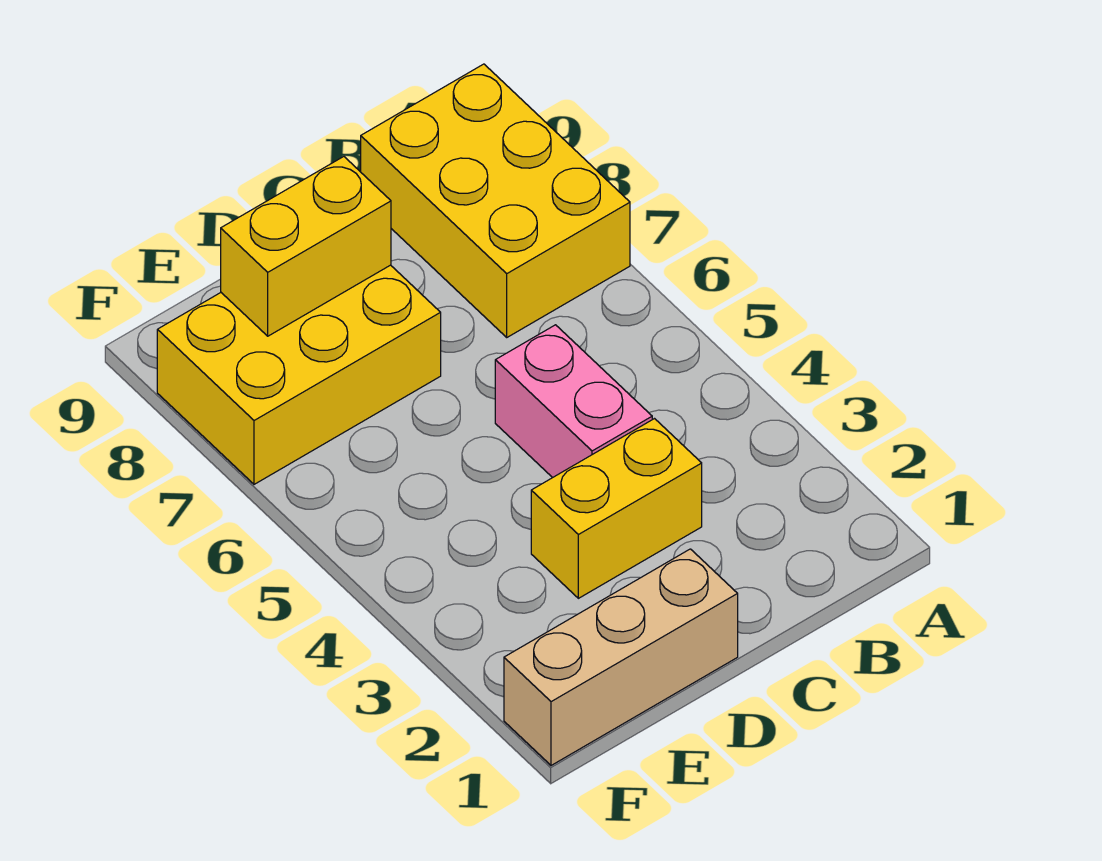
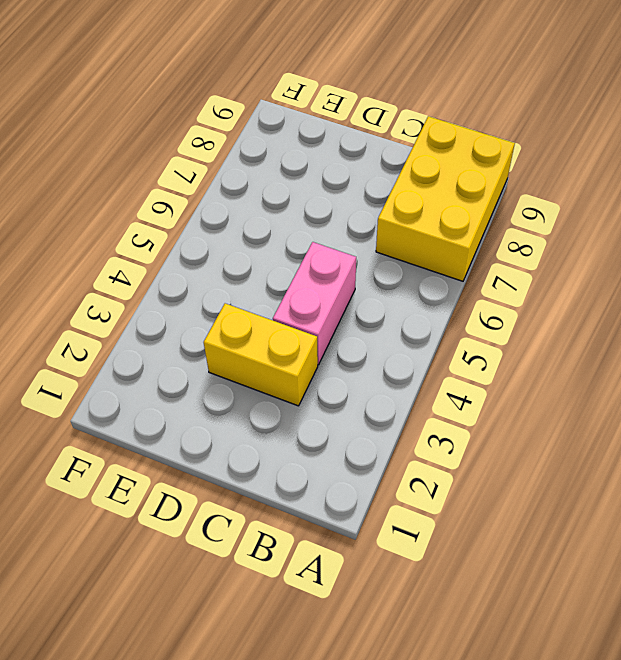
none -> tan brick D1:F1 level 1
none -> yellow brick D7:F8 level 1

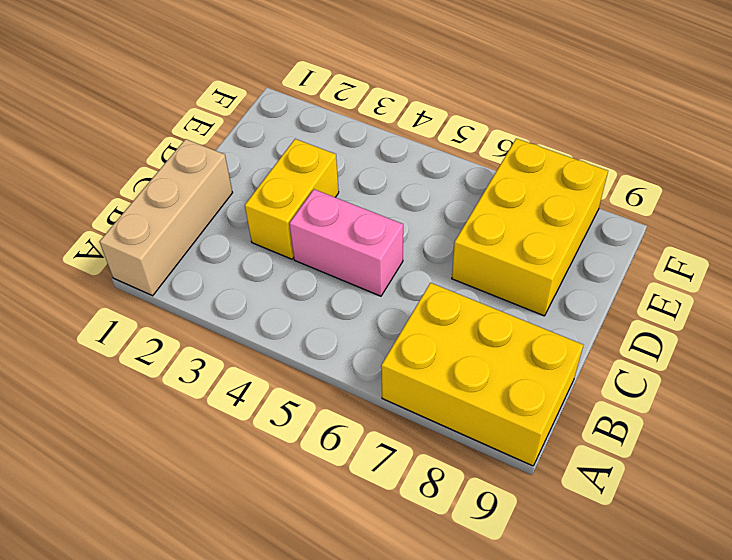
tan brick A1:C1 level 1 -> tan brick D1:F1 level 1
none -> yellow brick D8:E8 level 2

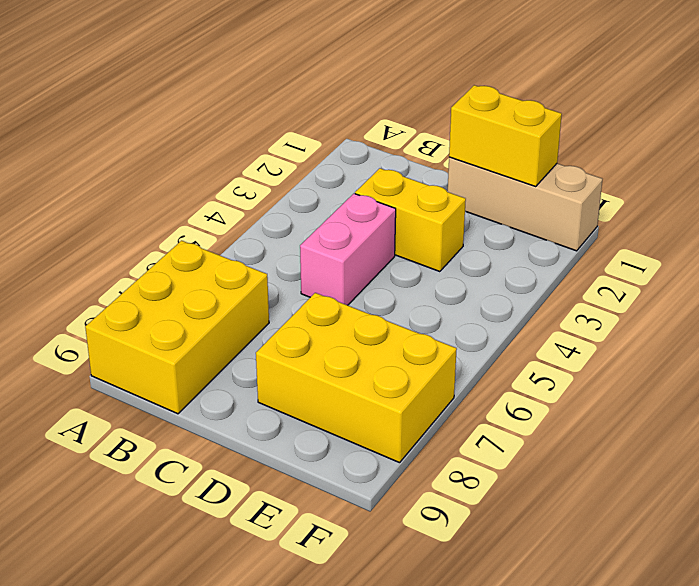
yellow brick D1:E1 level 2 -> yellow brick D8:E8 level 2

